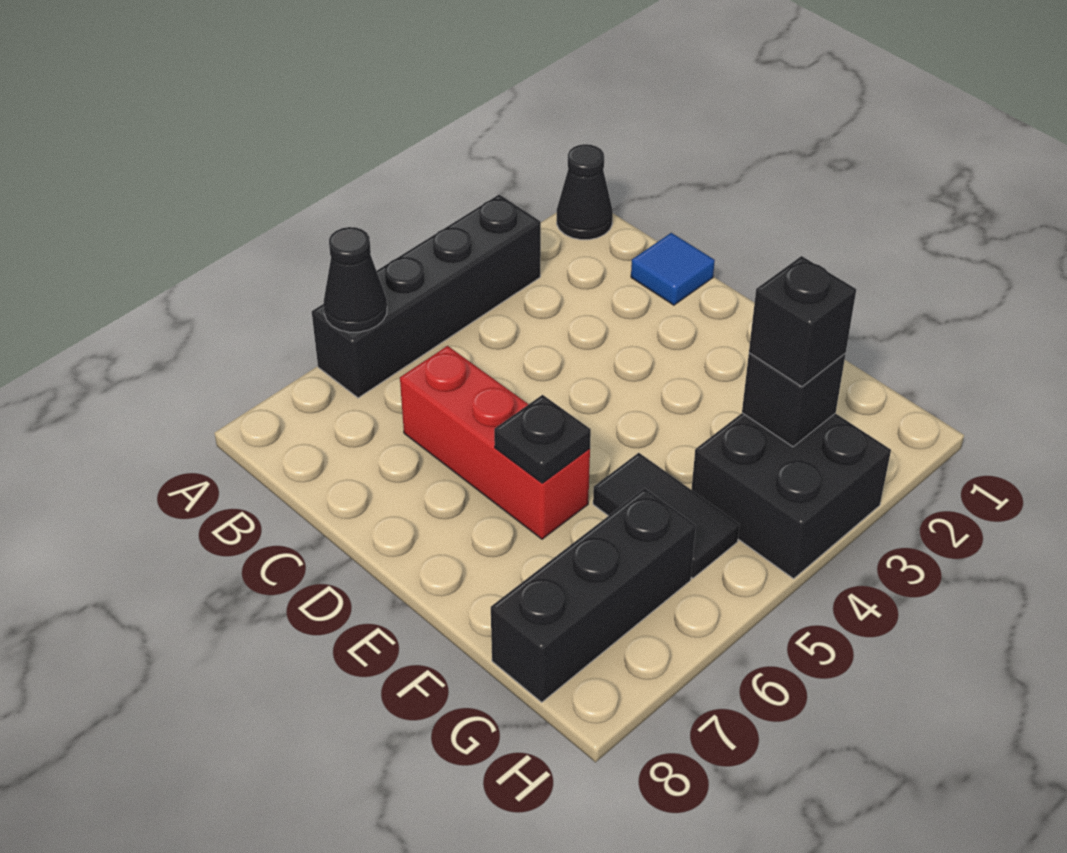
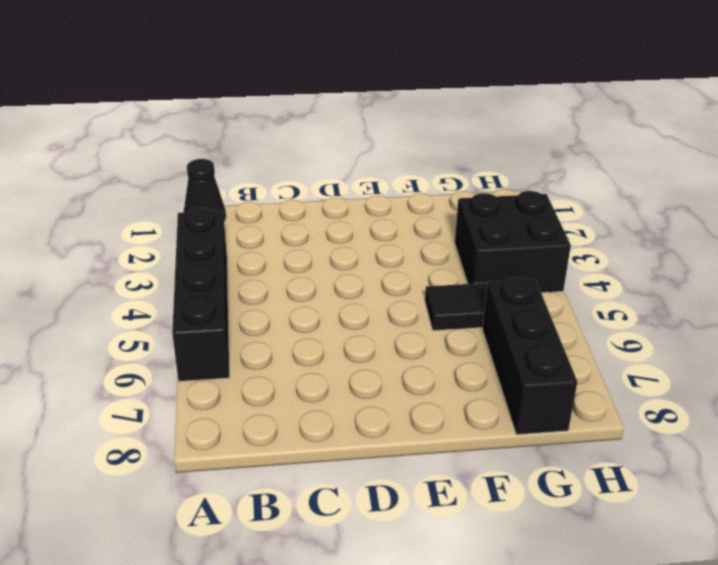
none -> blue tile C1 level 1
none -> red brick C6:E6 level 1

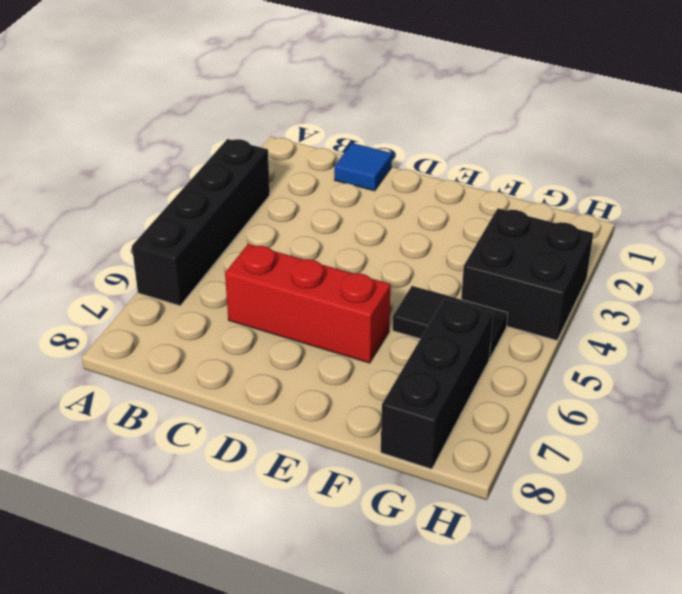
none -> black cone A1 level 1
none -> black cone A6 level 2

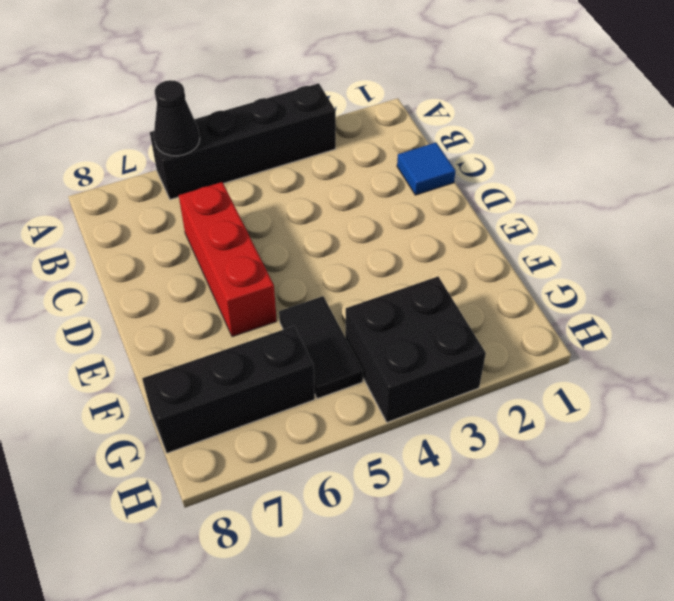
none -> black cone A1 level 1
none -> black plate E6 level 2

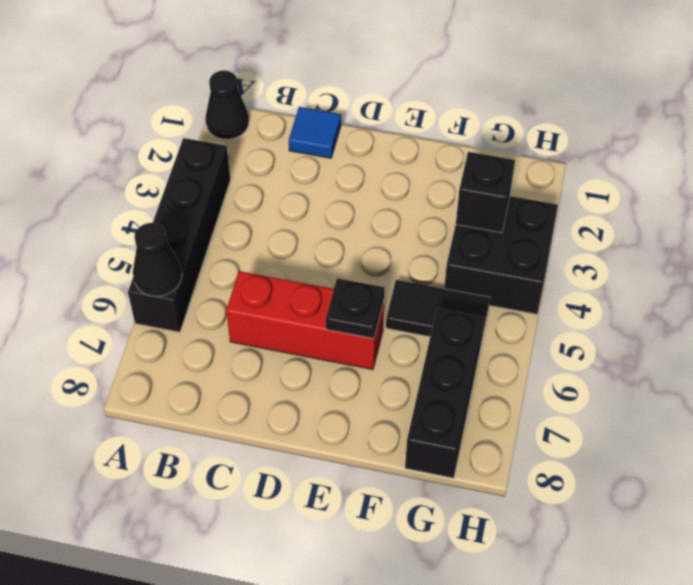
none -> black brick G3 level 3

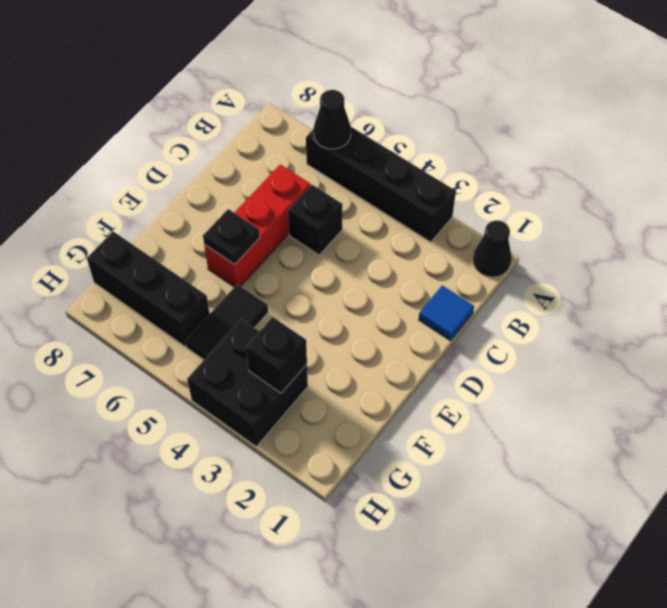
black brick C5 level 1 -> black brick G3 level 3

